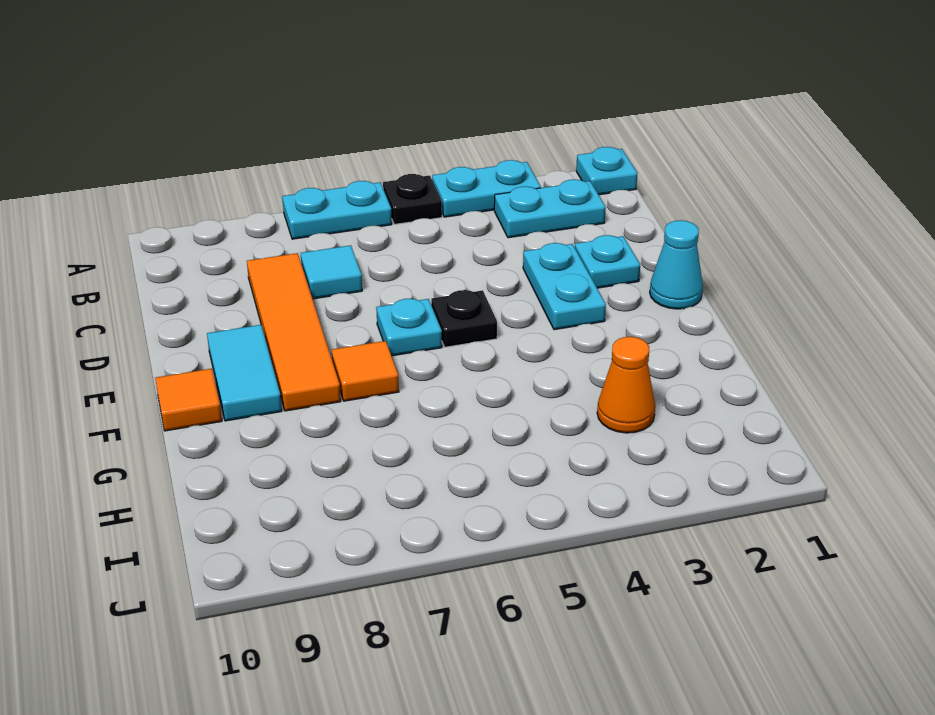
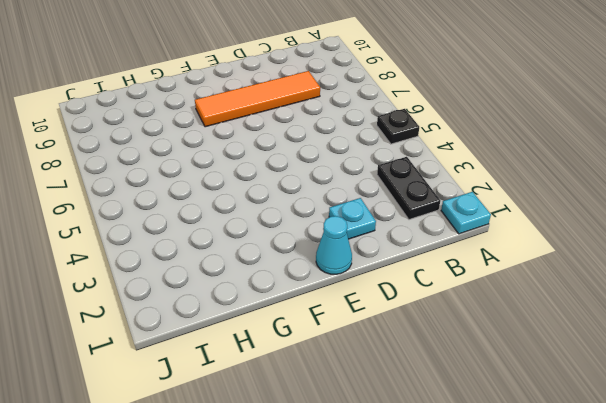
black plate B2:B3 level 1 -> cyan plate B2:B3 level 1
none -> cyan plate A3:A4 level 1
none -> cyan plate A6:A7 level 1
none -> cyan tile C7 level 1

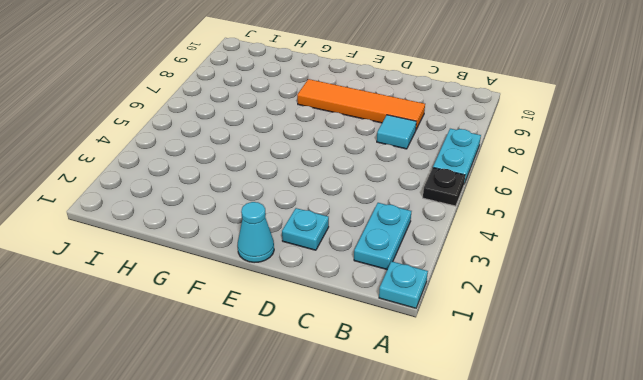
none -> cyan plate A3:A4 level 1
none -> cyan plate D3:E3 level 1
none -> black plate E5 level 1

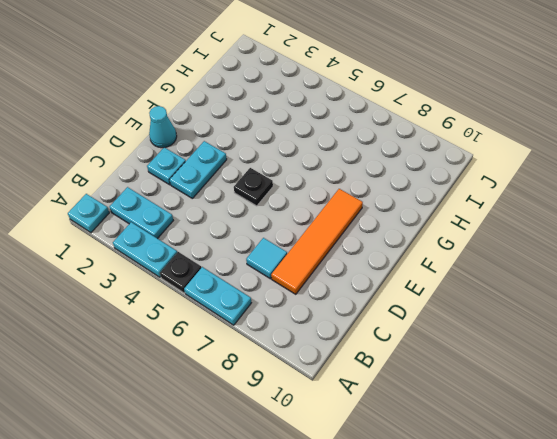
none -> cyan plate E6 level 1
none -> cyan tile E9:F9 level 1
none -> orange tile F7 level 1

